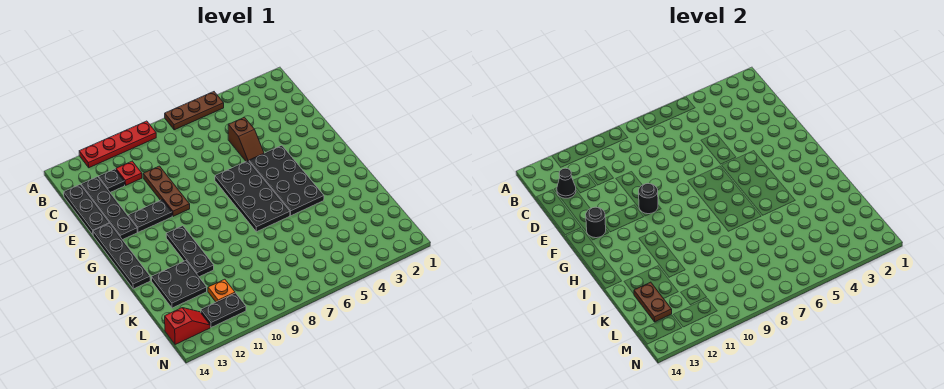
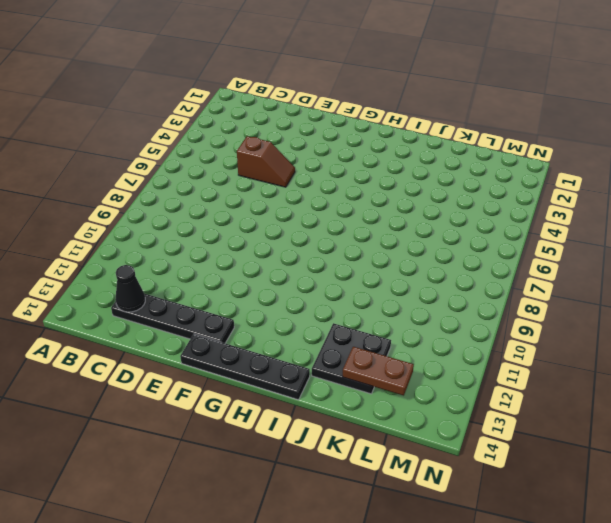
none -> brown plate A5:A7 level 1
none -> red plate A9:A12 level 1
none -> red plate C11 level 1

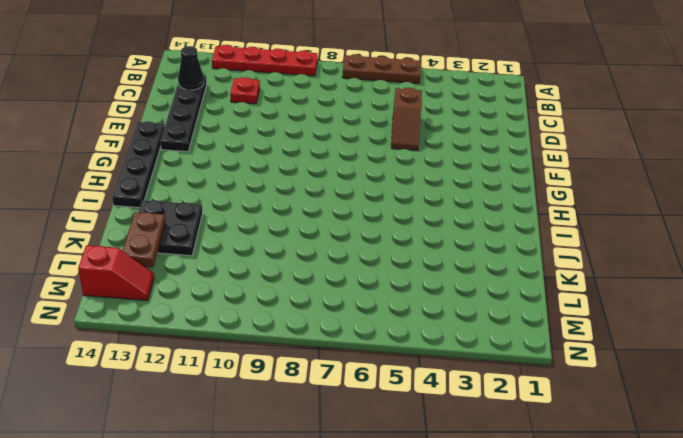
none -> black plate C12 level 1
none -> black plate C14:E14 level 1
none -> brown plate D10:F10 level 1

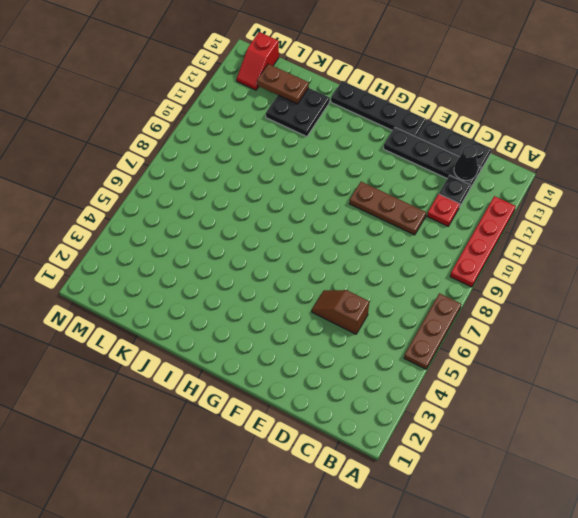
none -> black plate F4:I5 level 1
none -> black plate F6:I7 level 1
none -> black plate F11:F12 level 1

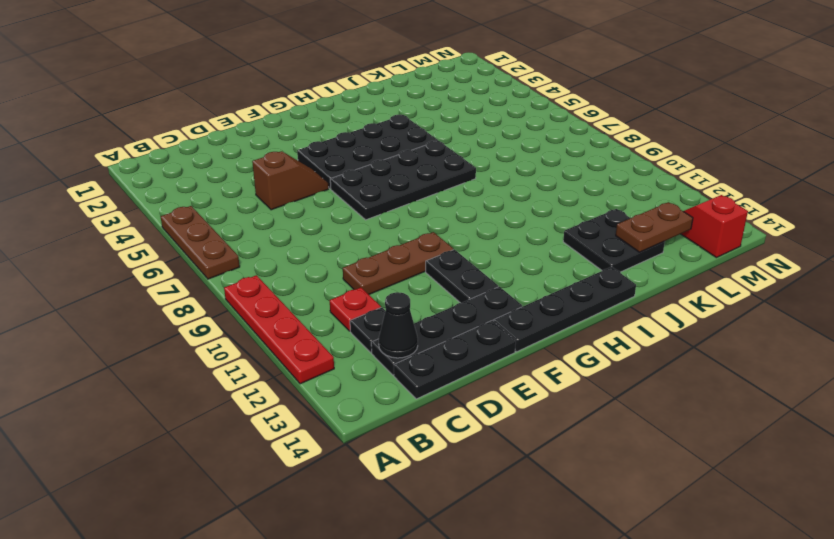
none -> black plate H11:J11 level 1
none -> orange plate L11 level 1
none -> black plate M11:M12 level 1

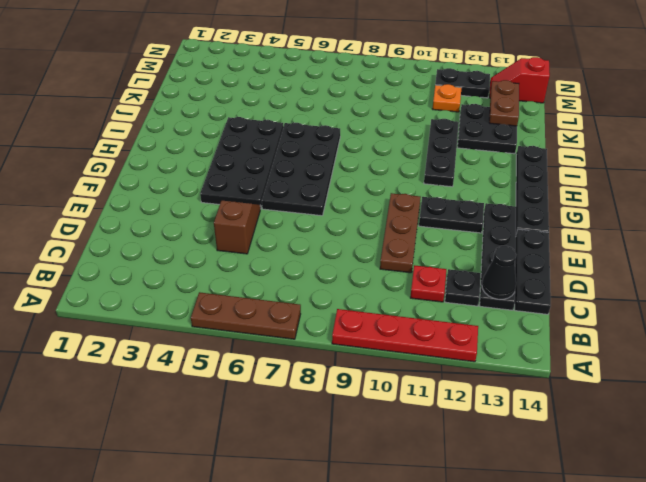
none -> black round brick F10 level 2
none -> black round brick F13 level 2

